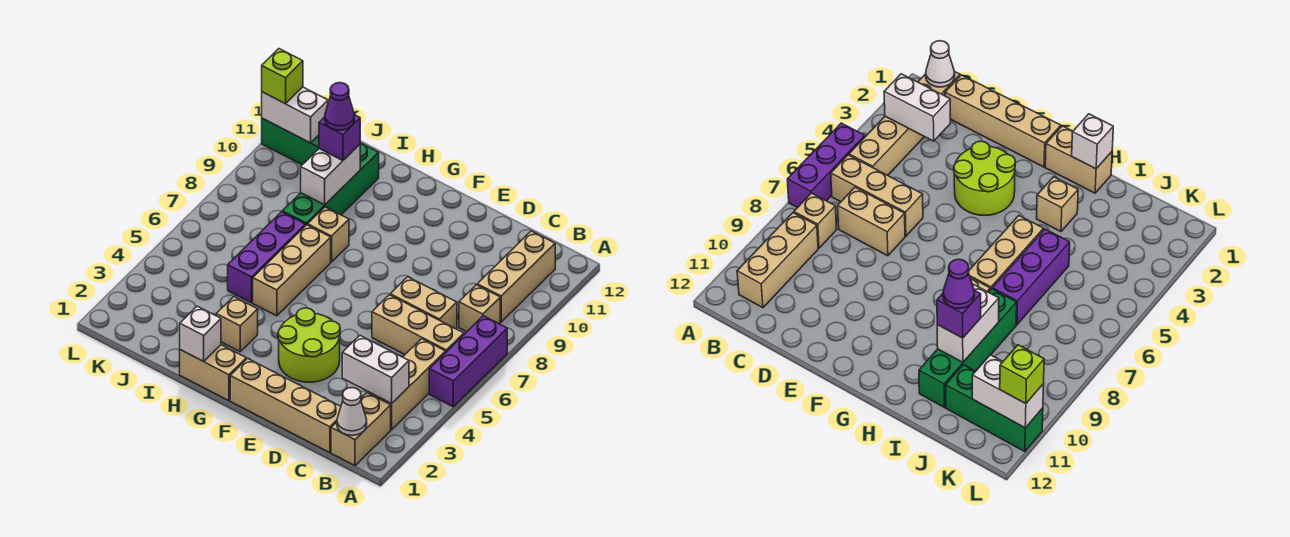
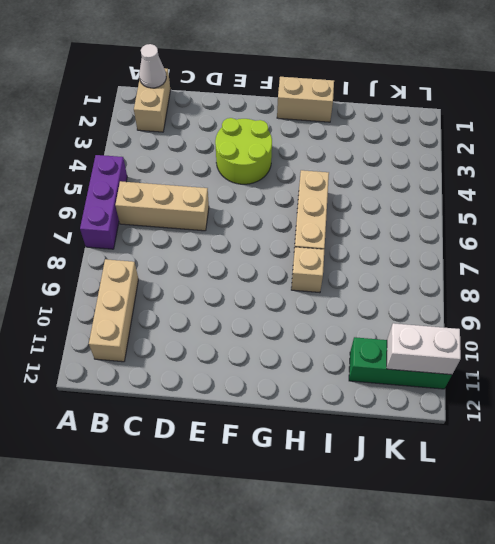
none -> tan brick B3:B5 level 1
none -> tan brick B8 level 1
none -> tan brick C1:F1 level 1

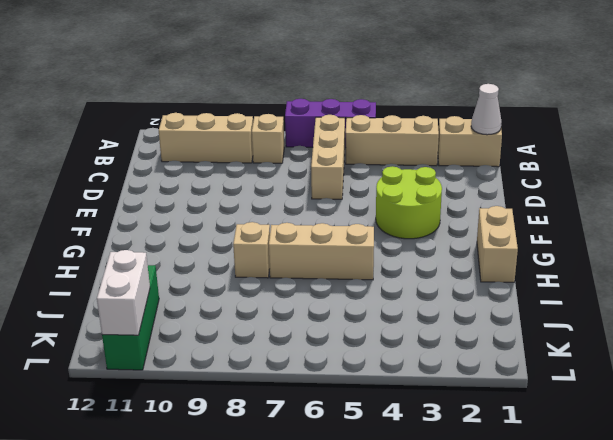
none -> tan brick C1:F1 level 1
none -> tan brick C7:D7 level 1
none -> tan brick H3 level 1

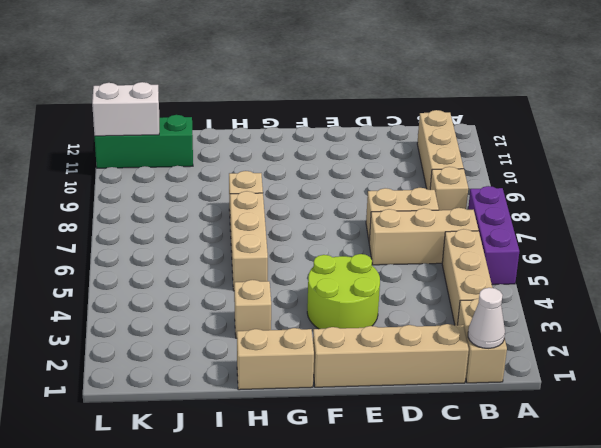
none -> purple brick I5:I7 level 1
none -> green brick I8:I11 level 1
none -> white brick B3:C3 level 2

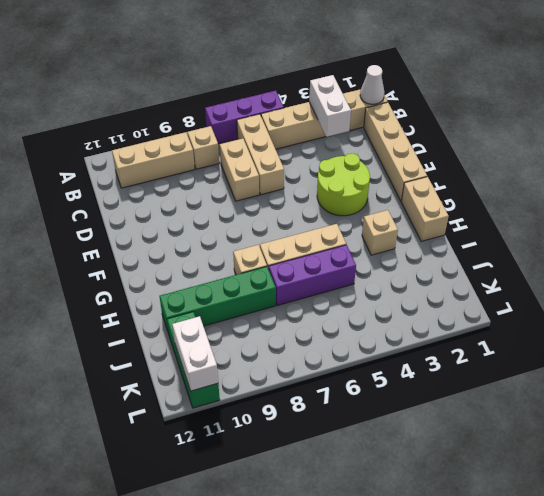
none -> white brick H1 level 2
none -> white brick I9:I10 level 2
none -> purple brick I10 level 3

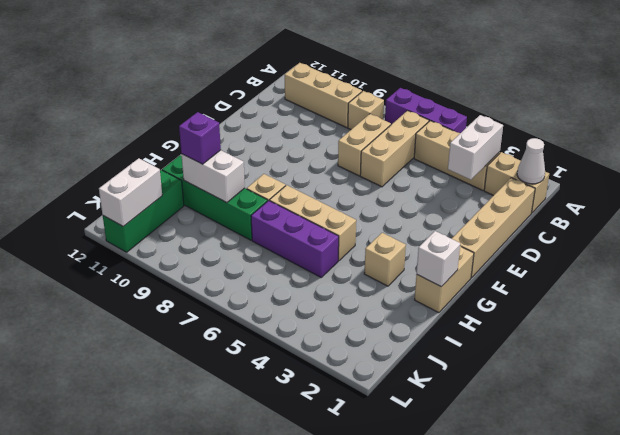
none -> lime round brick E3:F4 level 1
none -> lime brick L11 level 3
none -> purple cone I10 level 4

